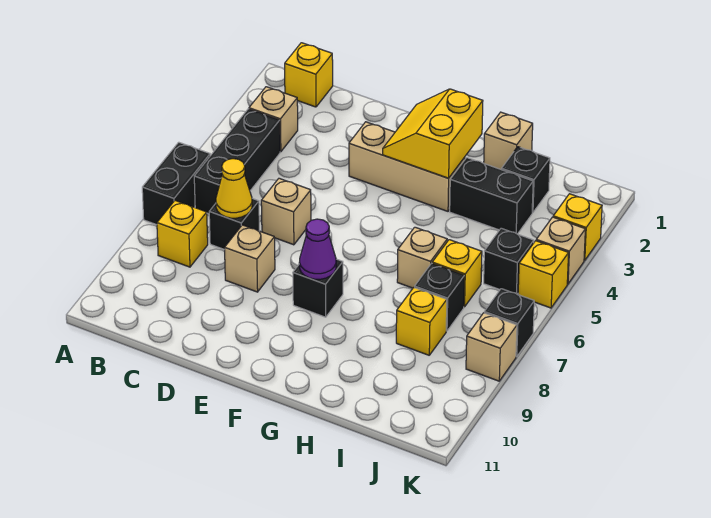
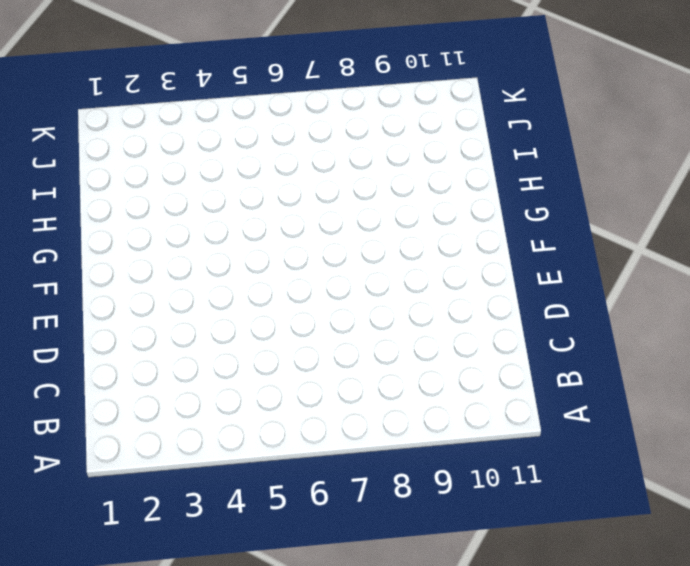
none -> black brick A6:A7 level 1
none -> yellow brick B1 level 1
none -> tan brick B3 level 1

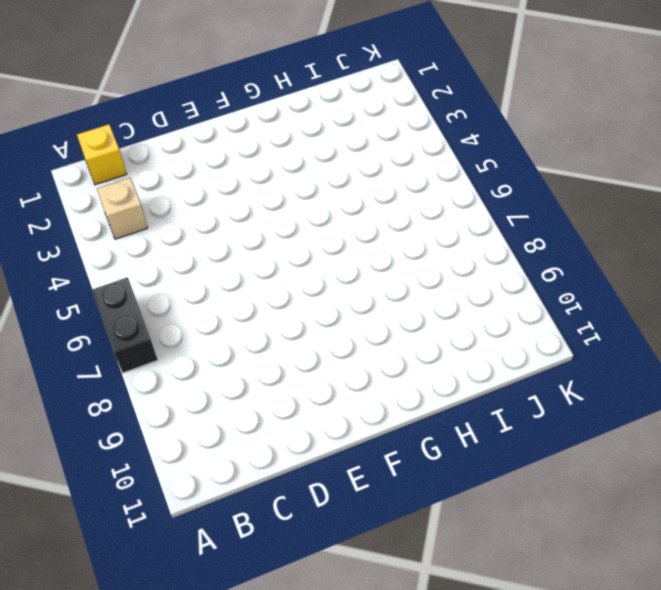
none -> black brick B4:B6 level 1
none -> yellow brick B8 level 1
none -> black brick C7 level 1

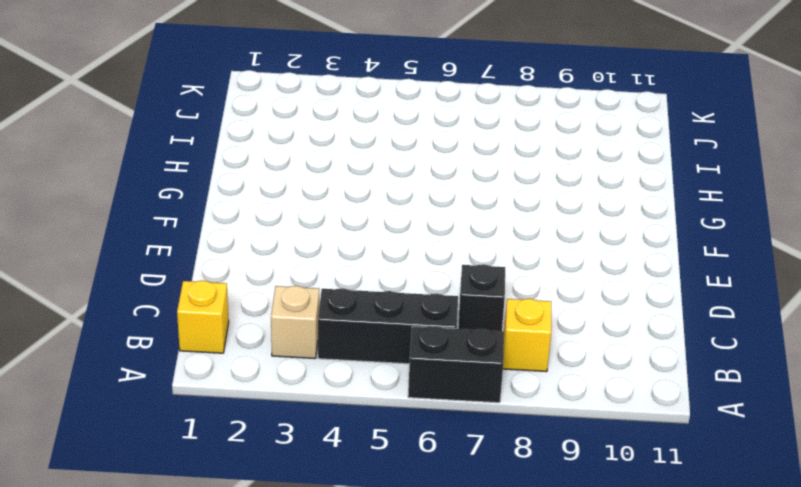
none -> tan brick D6 level 1
none -> tan brick D8 level 1
none -> tan brick E3:G3 level 1

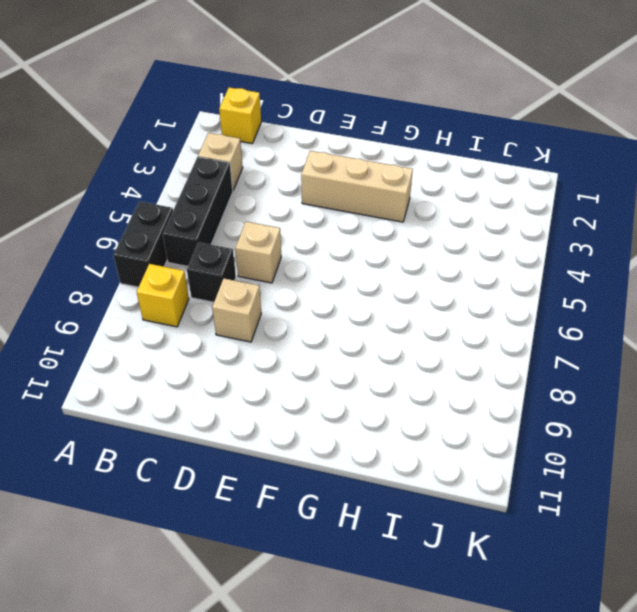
none -> black brick F8 level 1
none -> tan brick H1 level 1
none -> black brick H3:I3 level 1

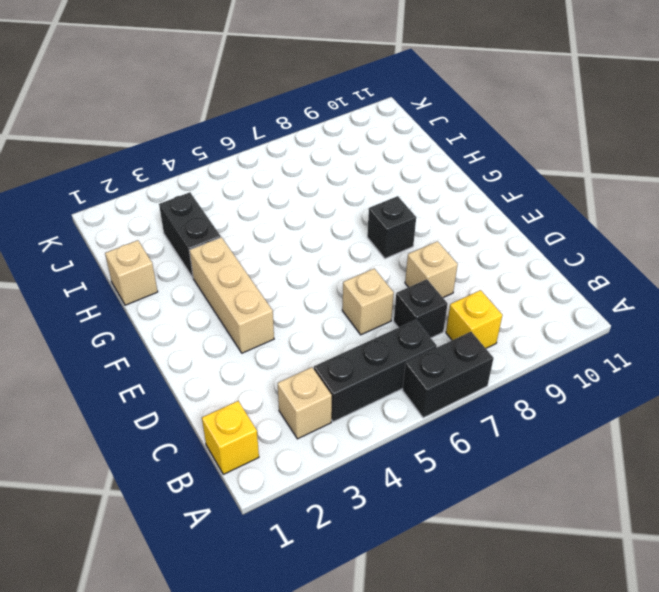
none -> tan brick H6 level 1
none -> black brick I2 level 1
none -> yellow brick I6 level 1

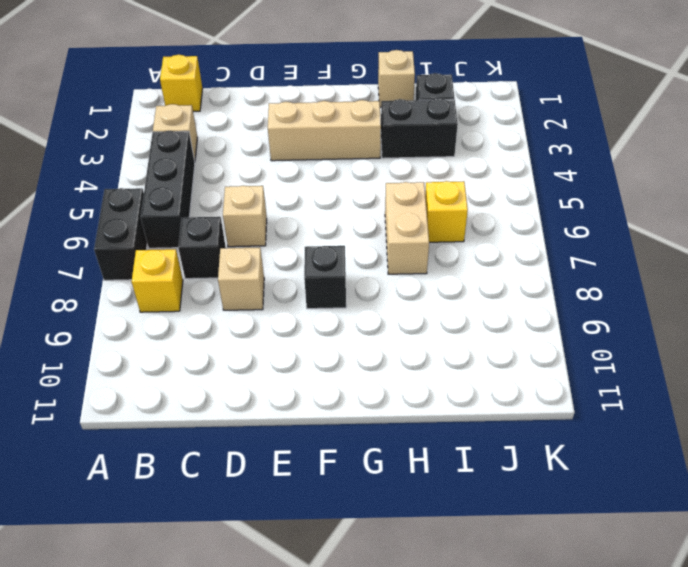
tan brick H6:H7 level 1 -> tan brick H6 level 1
none -> black brick I7 level 1
none -> yellow brick I8 level 1
none -> black brick J5 level 1

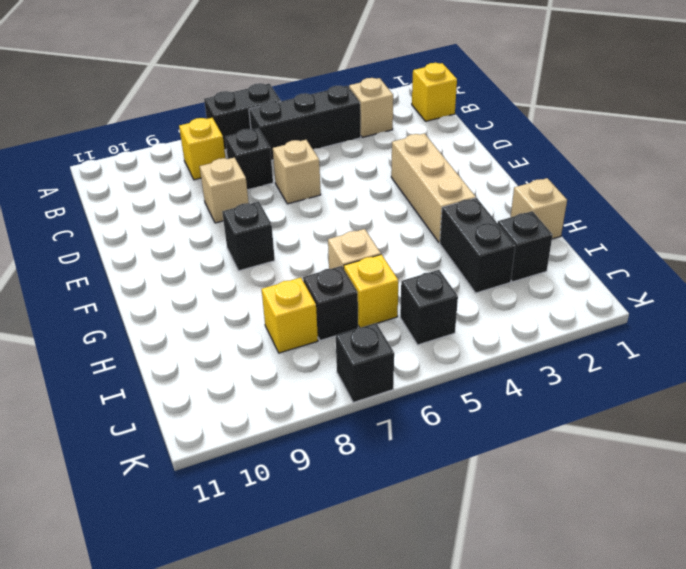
none -> yellow brick K3 level 1
none -> tan brick K4 level 1
none -> yellow brick K5 level 1

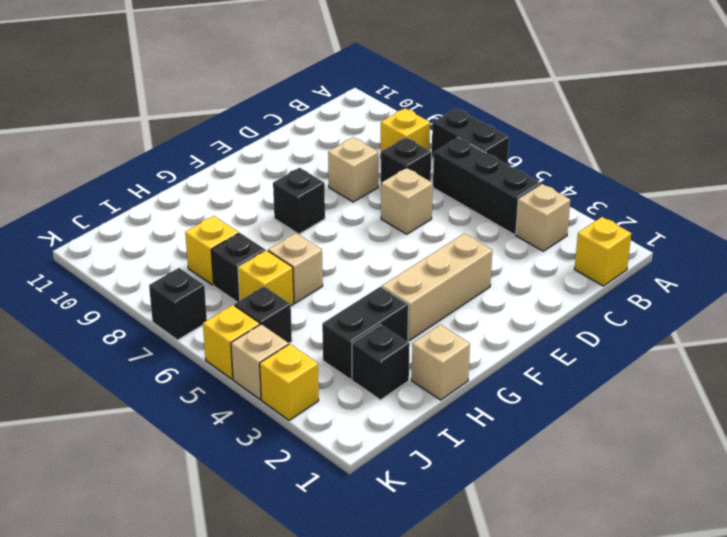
none -> tan brick K8 level 1
none -> yellow cone C7 level 2
none -> yellow slope F2:G3 level 2 top G

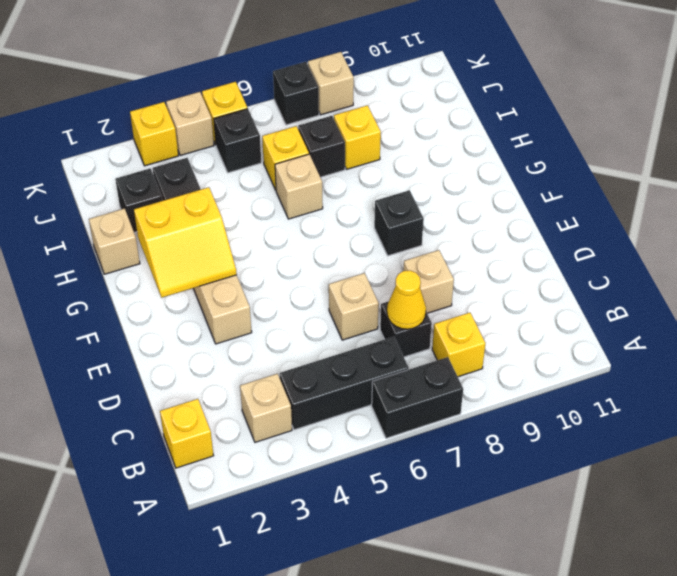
none -> purple cone F8 level 2

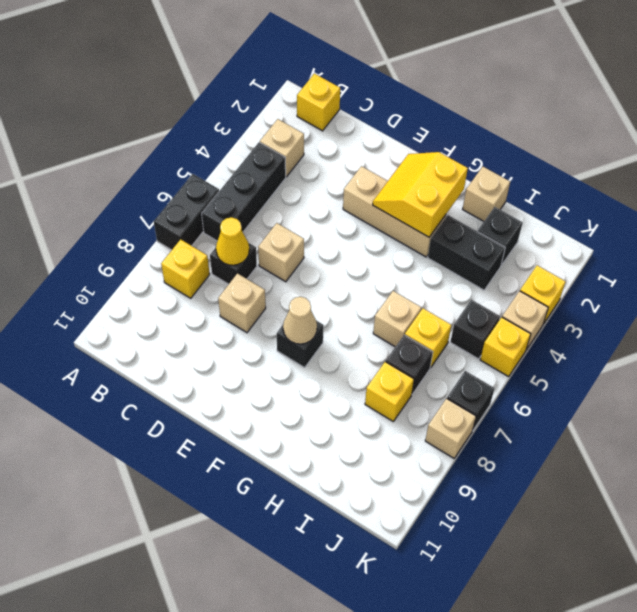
tan cone F8 level 2 -> purple cone F8 level 2

